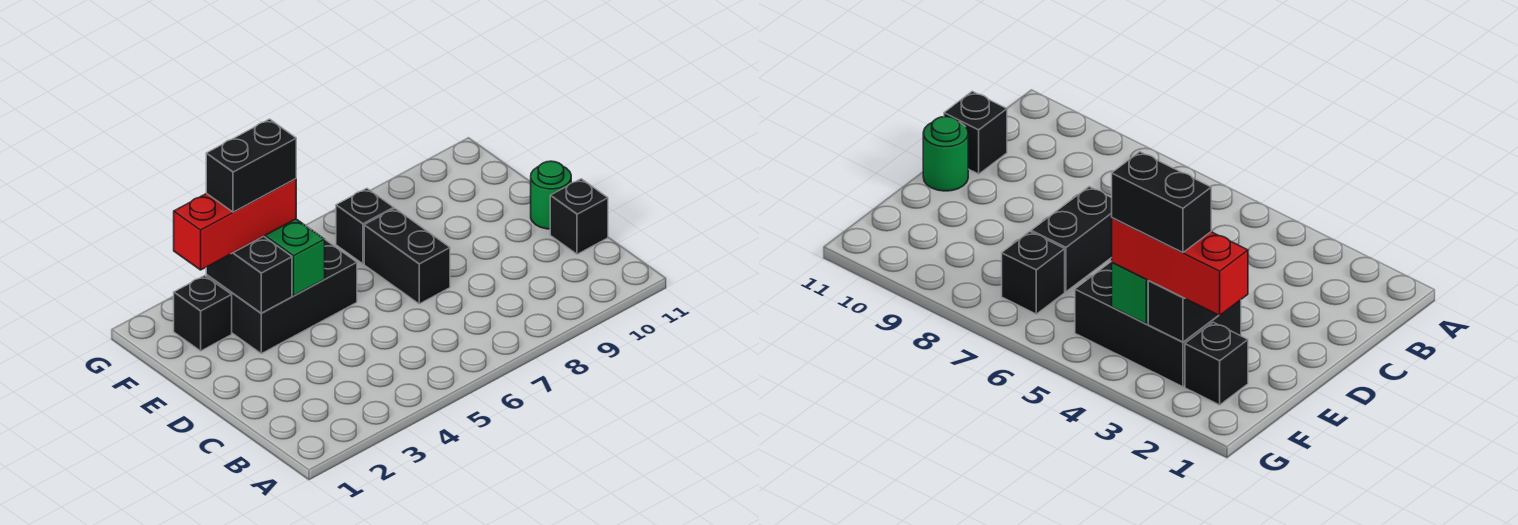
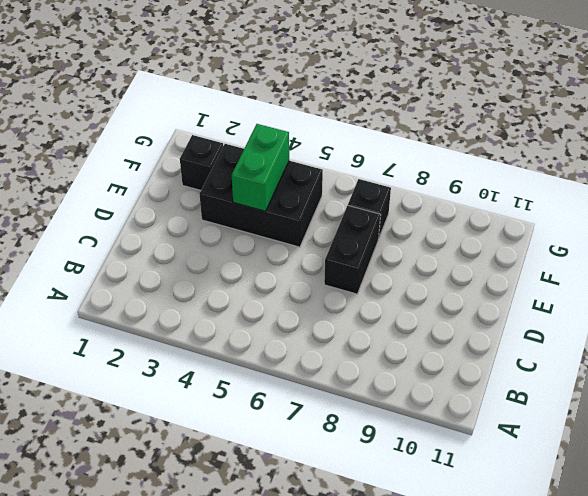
none -> black brick C11 level 1
none -> green round brick D11 level 1

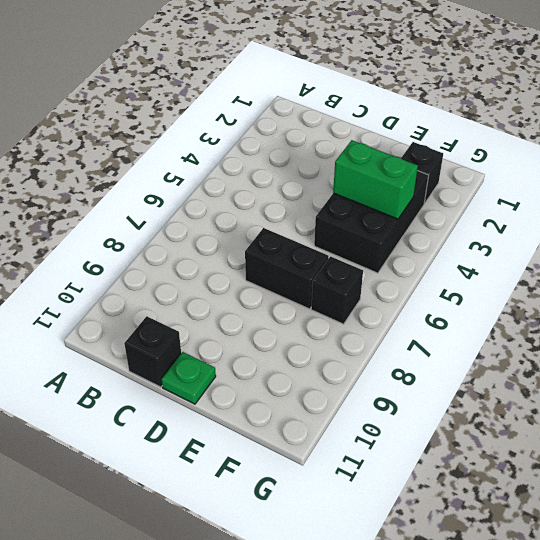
green plate D11 level 1 -> green round brick D11 level 1
none -> black brick E3:F3 level 2
none -> red brick F2:F4 level 3

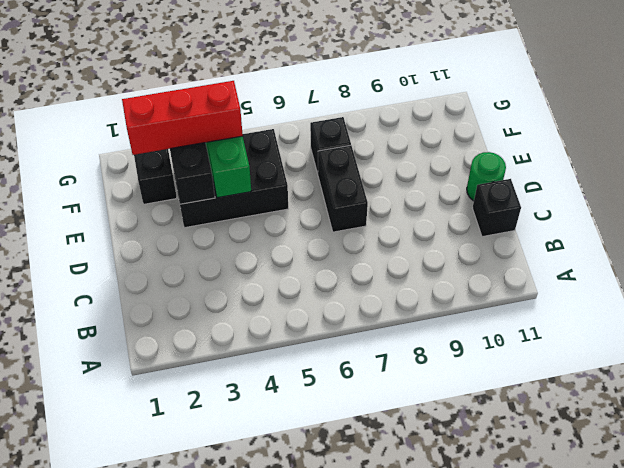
none -> black brick F3:F4 level 4

